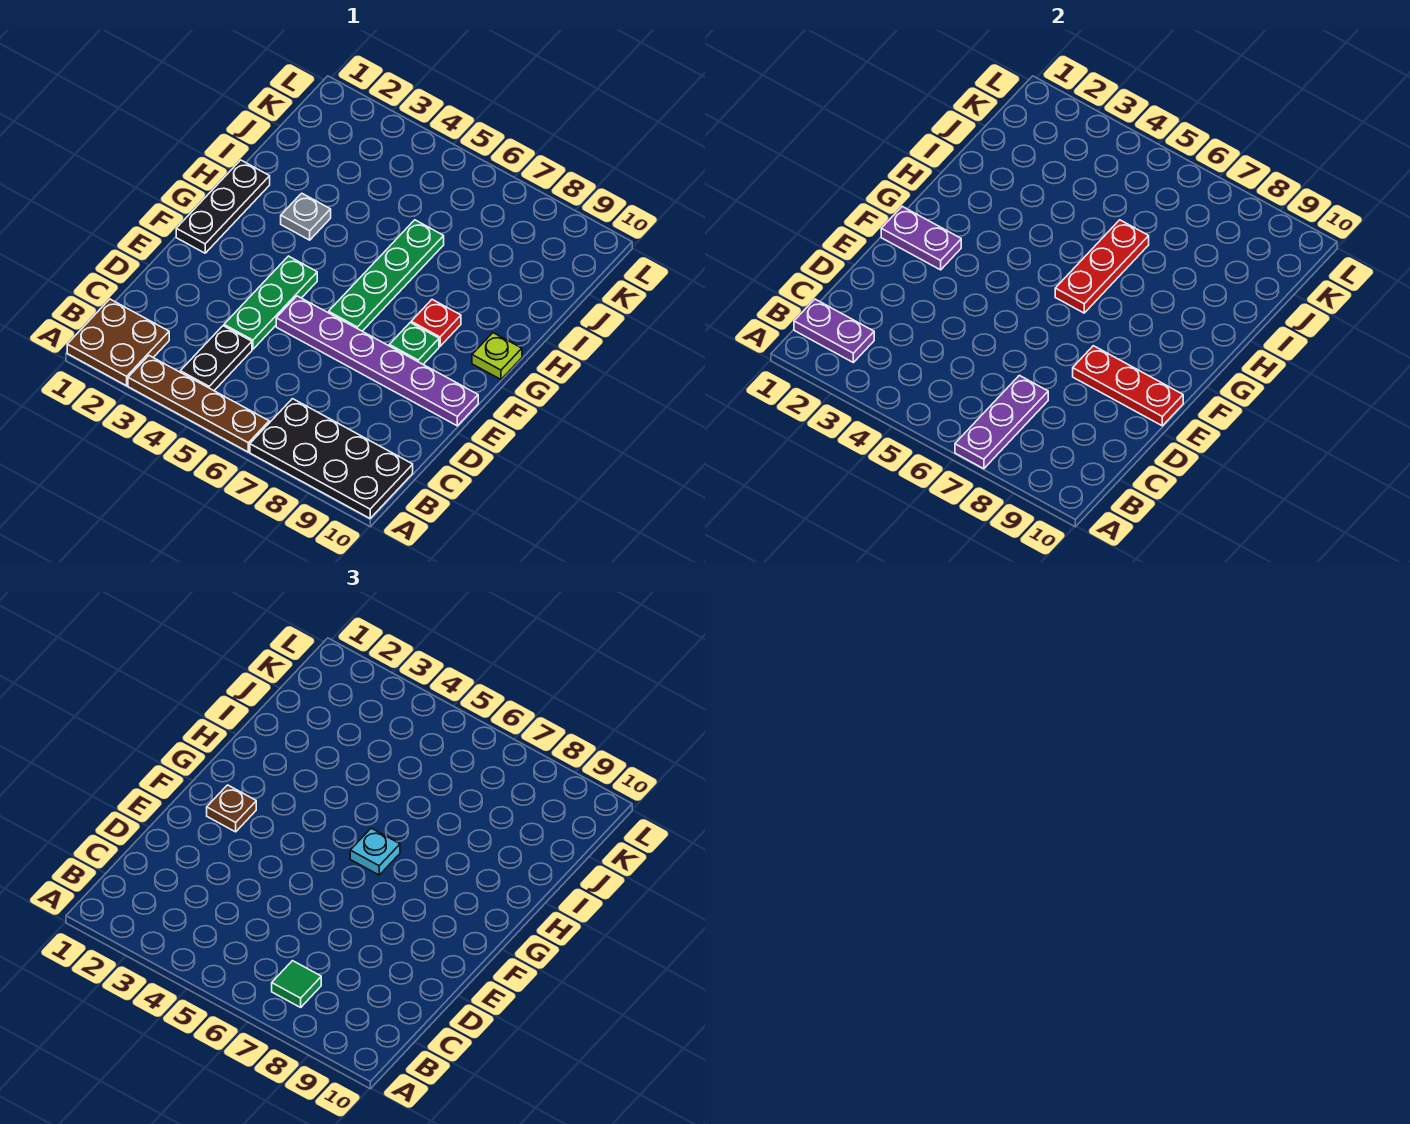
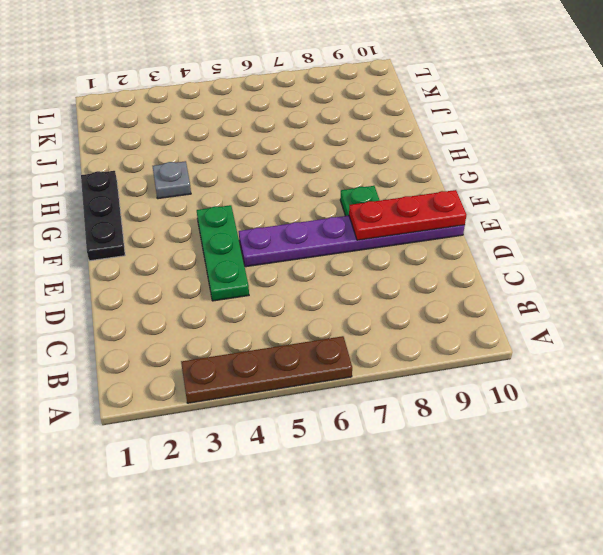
none -> brown plate A1:B2 level 1
none -> black plate A7:B10 level 1
none -> black plate B4:C4 level 1

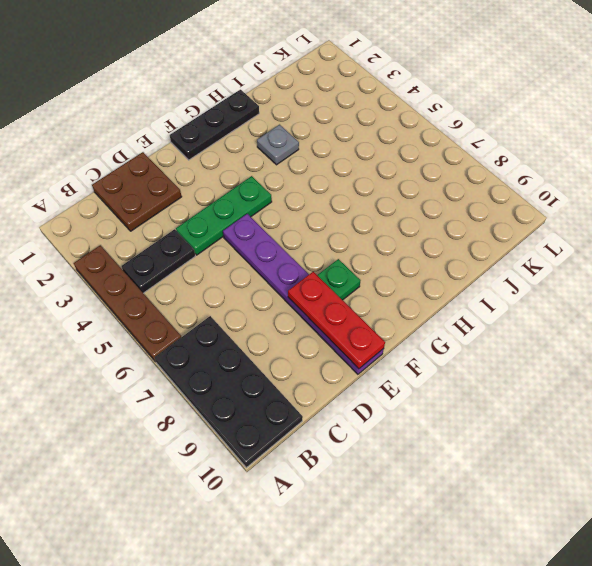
brown plate C1:D2 level 1 -> brown plate A1:B2 level 1
none -> green plate F6:I6 level 1
none -> red plate G8 level 1
none -> lime plate G10 level 1

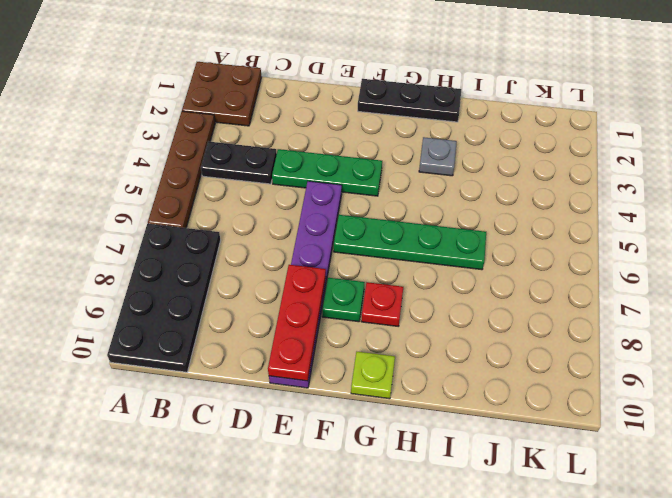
none -> purple plate A7:C7 level 2
none -> purple plate B1:B2 level 2
none -> purple plate F1:F2 level 2

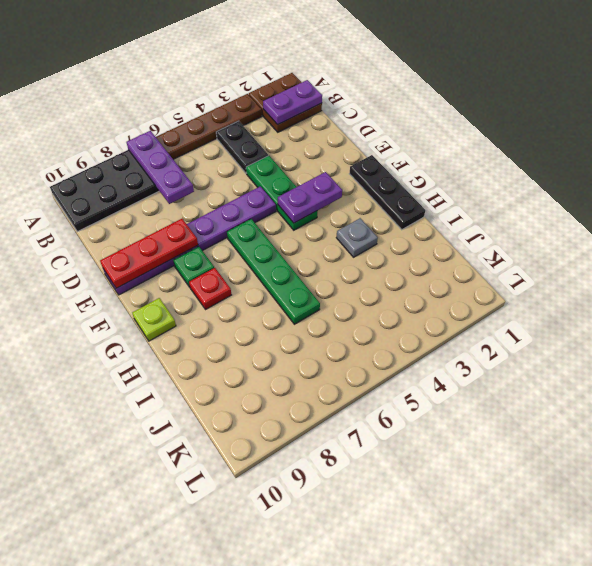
purple plate F3:F4 level 2 -> purple plate F1:F2 level 2
none -> red plate G6:I6 level 2
none -> green tile B7 level 3
none -> brown plate F2 level 3

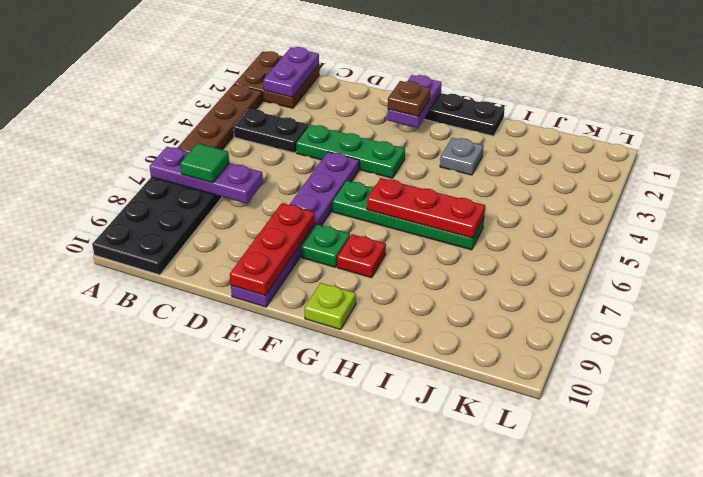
none -> cyan plate G6 level 3

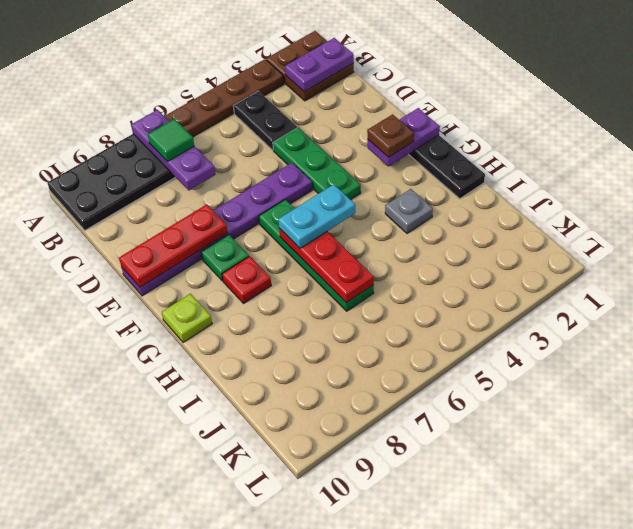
cyan plate G5:G6 level 3 -> cyan plate G6 level 3

